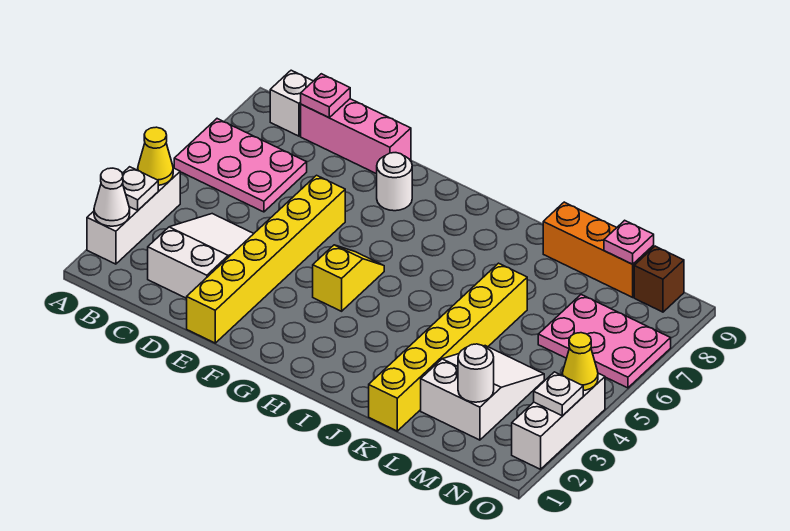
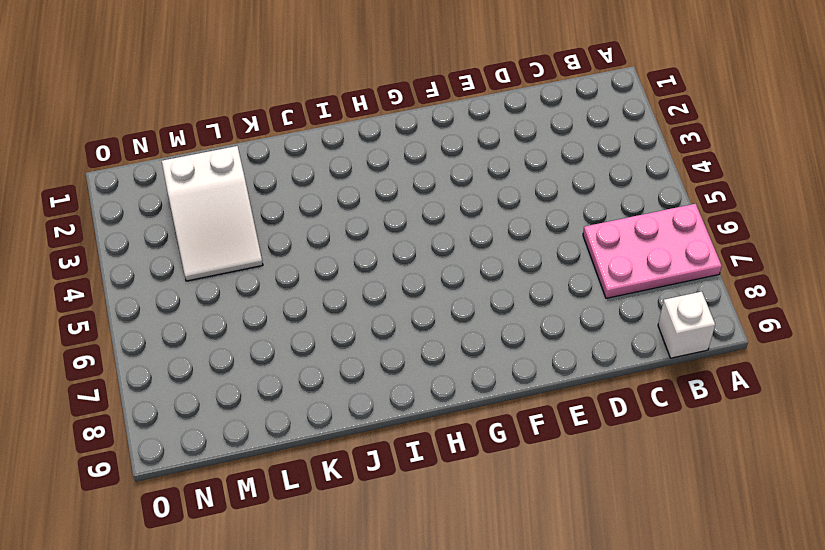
none -> white brick A2:A4 level 1
none -> white slope C2:D4 level 1 top 2
none -> pink brick C9:E9 level 1

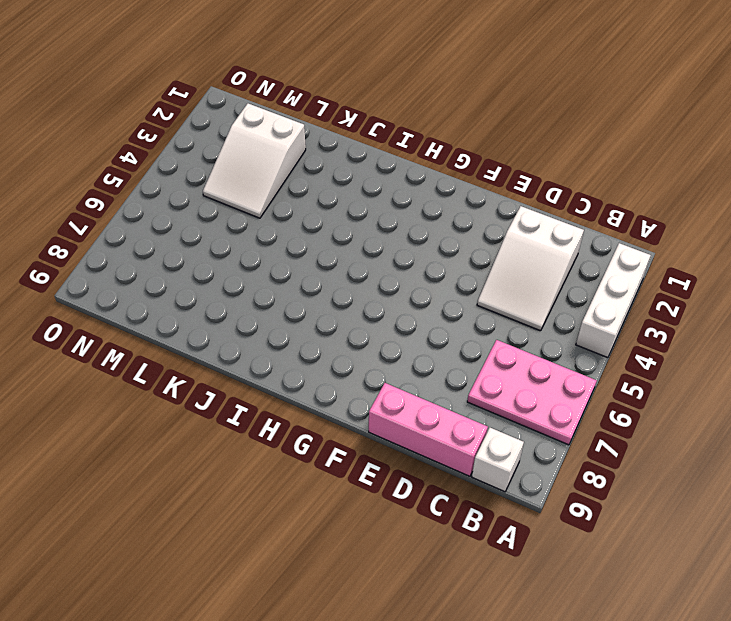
none -> yellow brick E1:E6 level 1
none -> white round brick F8 level 1
none -> yellow slope G4:G5 level 1 top 4

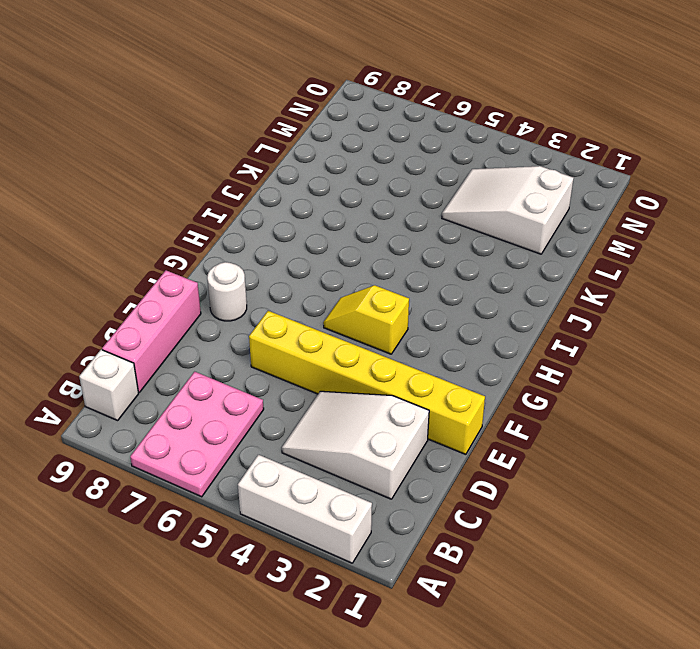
none -> yellow brick K1:K6 level 1
none -> orange brick K9:M9 level 1
none -> pink plate M6:O7 level 1

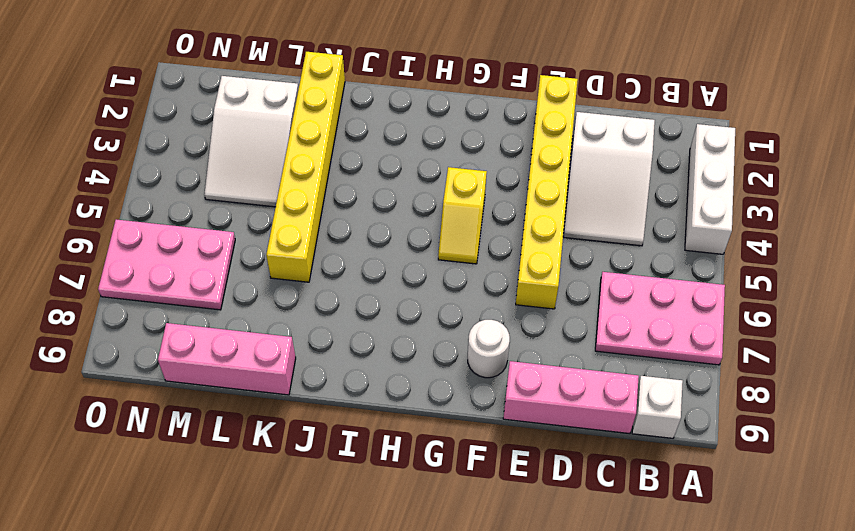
pink brick K9:M9 level 1 -> orange brick K9:M9 level 1
none -> brown brick N9 level 1
none -> white brick O2:O4 level 1
none -> white cone A2 level 2

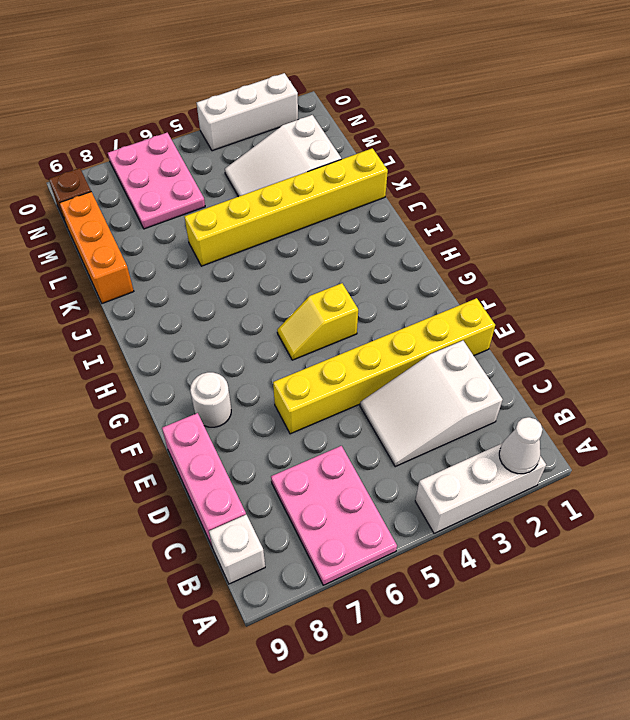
none -> white plate A3 level 2
none -> yellow cone A4 level 2
none -> pink plate C9 level 2

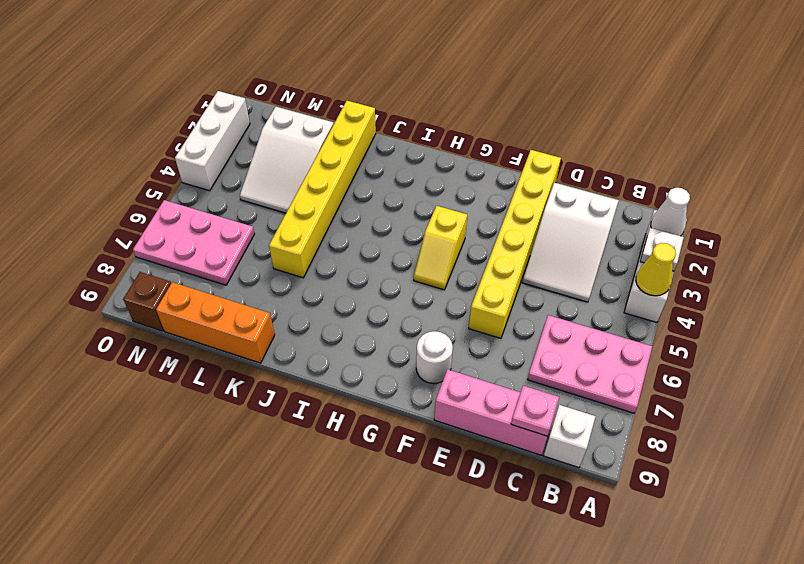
none -> white round brick M2 level 2
none -> pink plate M9 level 2
none -> white plate O3 level 2

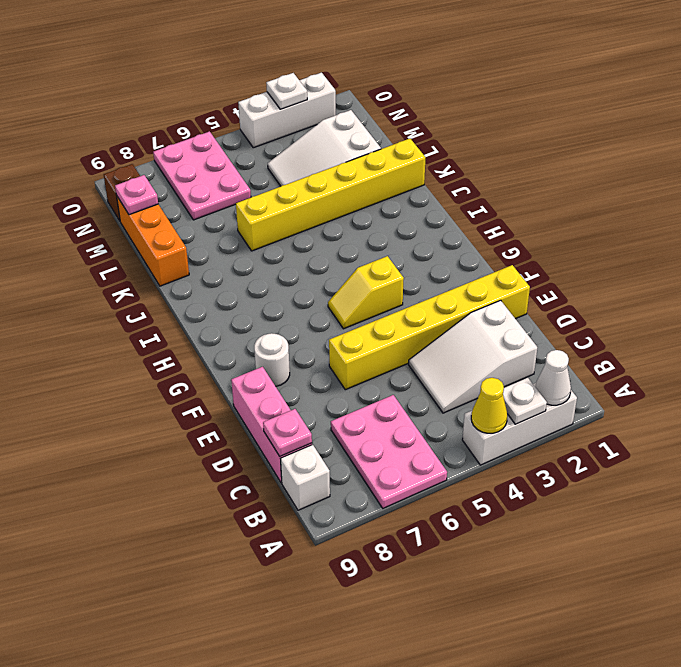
none -> white round brick M2 level 2
none -> yellow cone O4 level 2

